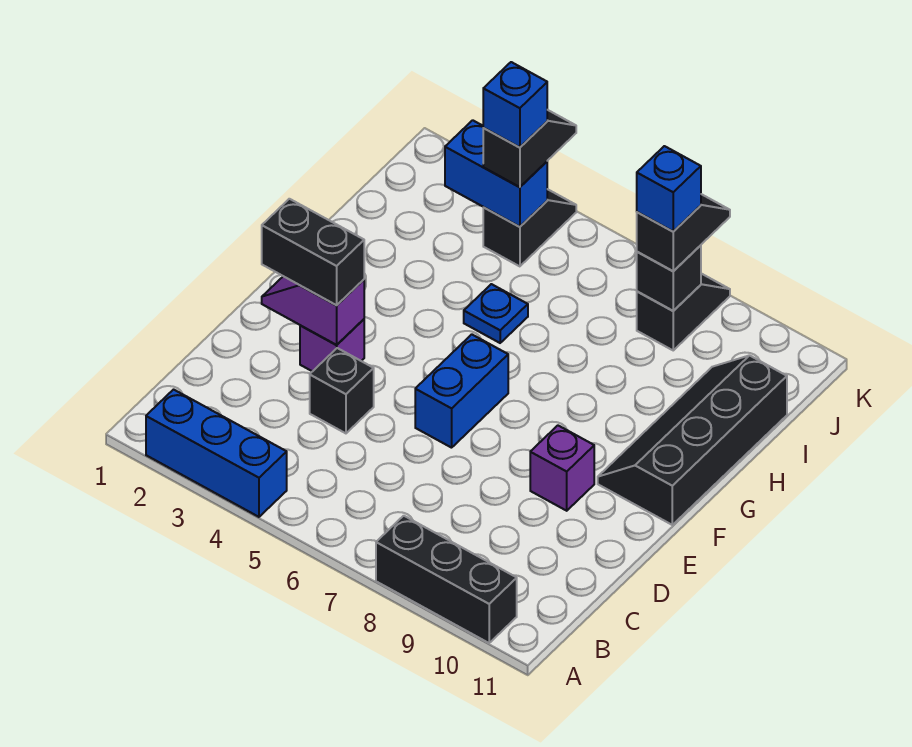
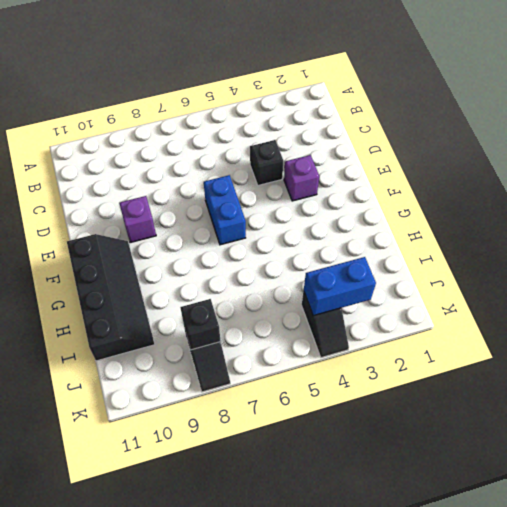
none -> blue brick A2:A4 level 1
none -> black brick A8:A10 level 1
none -> blue plate H5 level 1

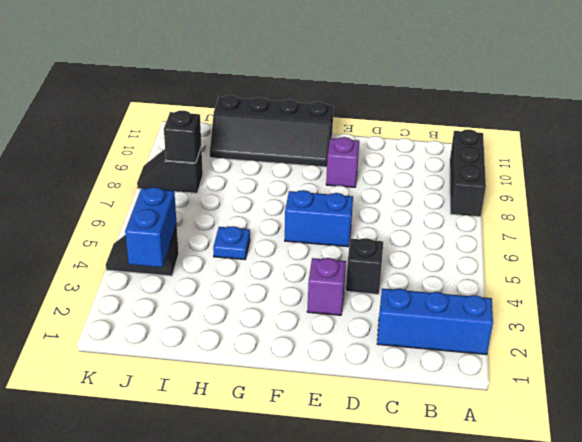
blue brick A2:C2 level 1 -> blue brick A2:A4 level 1
none -> purple slope E2:E3 level 2 top 3
none -> black brick E2:E3 level 3
none -> black slope J4:K4 level 3 top J

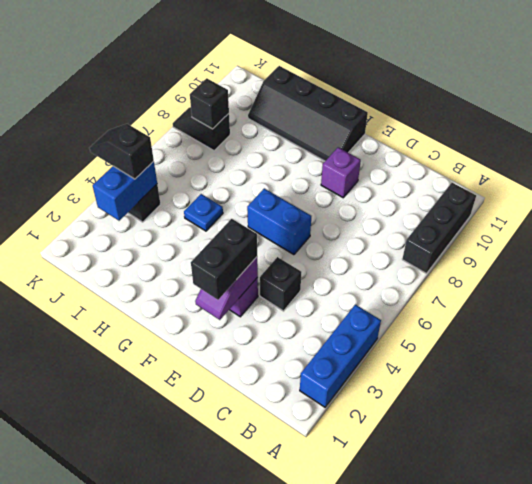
none -> black slope J8:K8 level 3 top J
none -> blue brick J4 level 4
none -> blue brick J8 level 4

